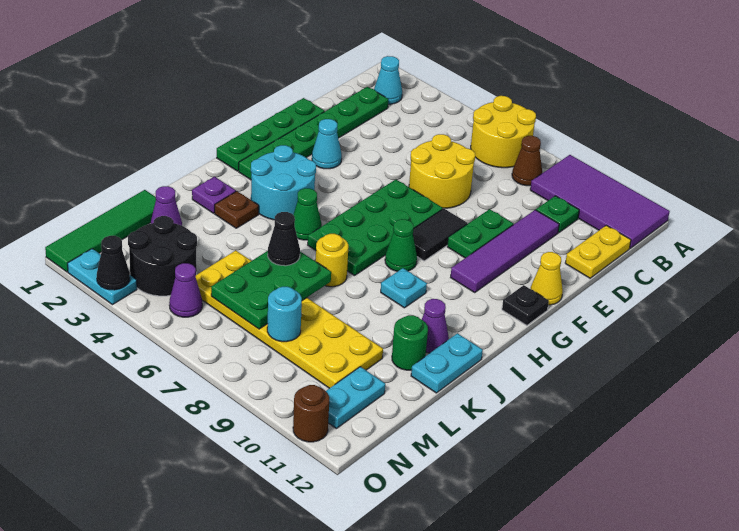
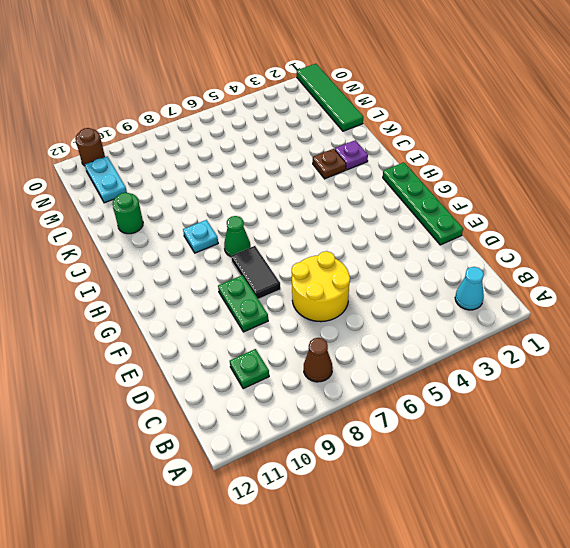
none -> yellow round brick A6:B7 level 1
none -> purple tile A9:B12 level 1
none -> green plate C2:H2 level 1
none -> yellow plate C12:D12 level 1

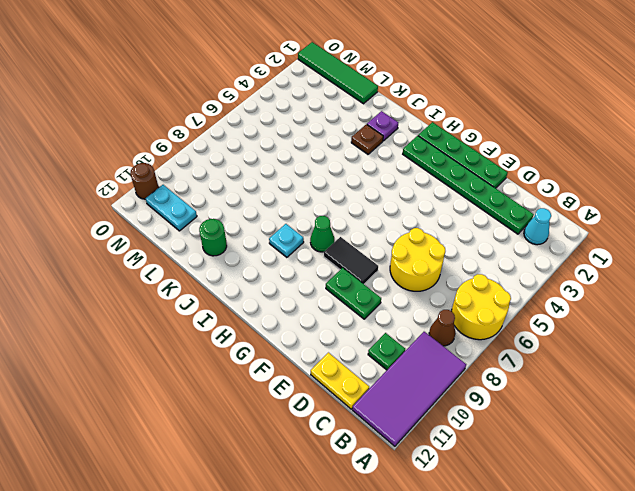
none -> purple tile D10:G10 level 1
none -> cyan cone F3 level 1
none -> green plate F6:I7 level 1
none -> yellow cone F12 level 1

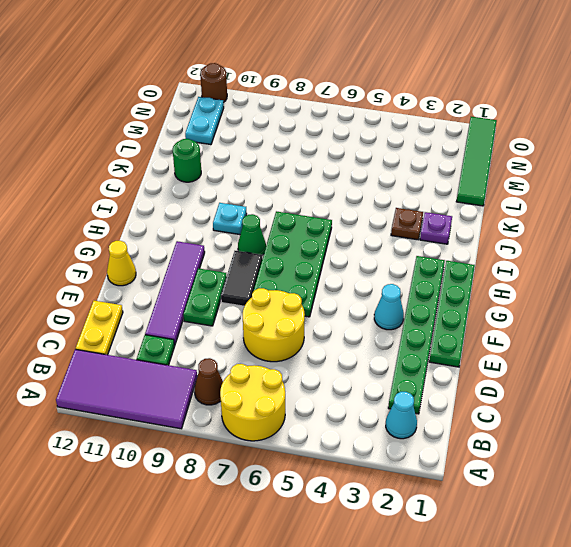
none -> black plate G12 level 1
none -> cyan round brick H3:I4 level 1
none -> green cone I5 level 1
none -> yellow round brick J7 level 1

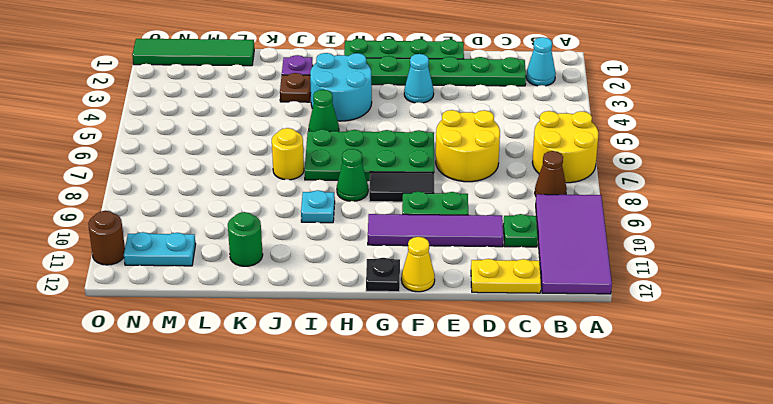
none -> purple cone J11 level 1
none -> cyan plate J12:K12 level 1
none -> purple cone L2 level 1
none -> yellow plate L5:M10 level 1

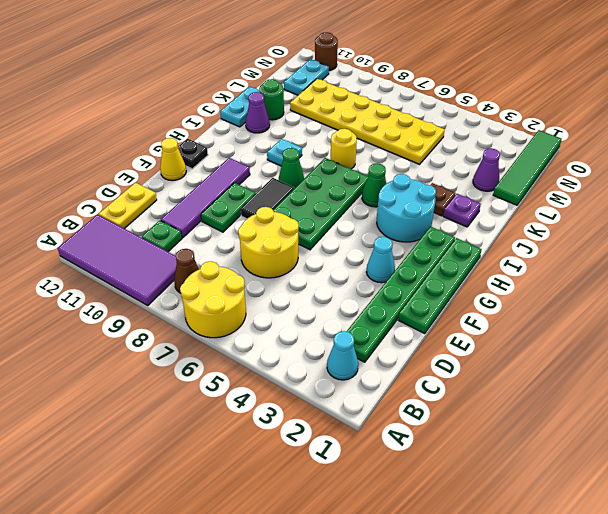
none -> black round brick M3:N4 level 1
none -> purple cone N5 level 1
none -> cyan plate O2:O3 level 1
none -> green plate K6:M7 level 2

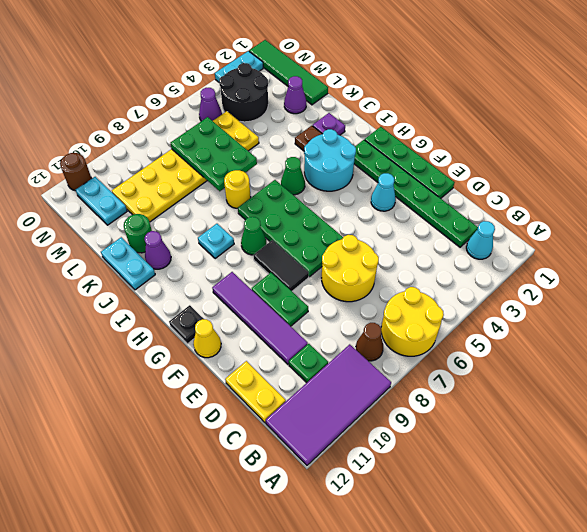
none -> cyan round brick M8 level 2
none -> black cone O3 level 2
none -> black cone K6 level 3

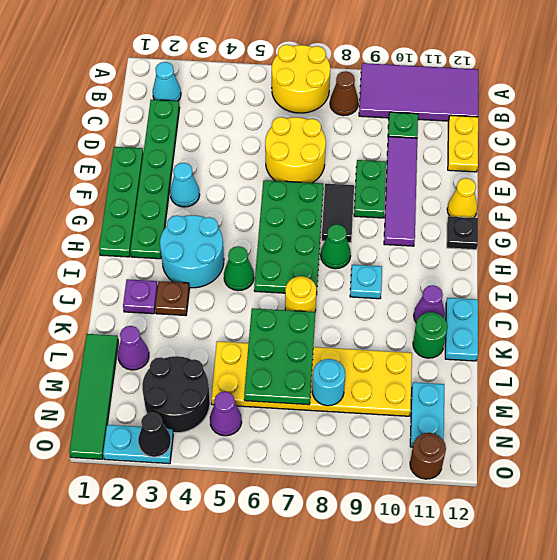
none -> black cone K6 level 3

